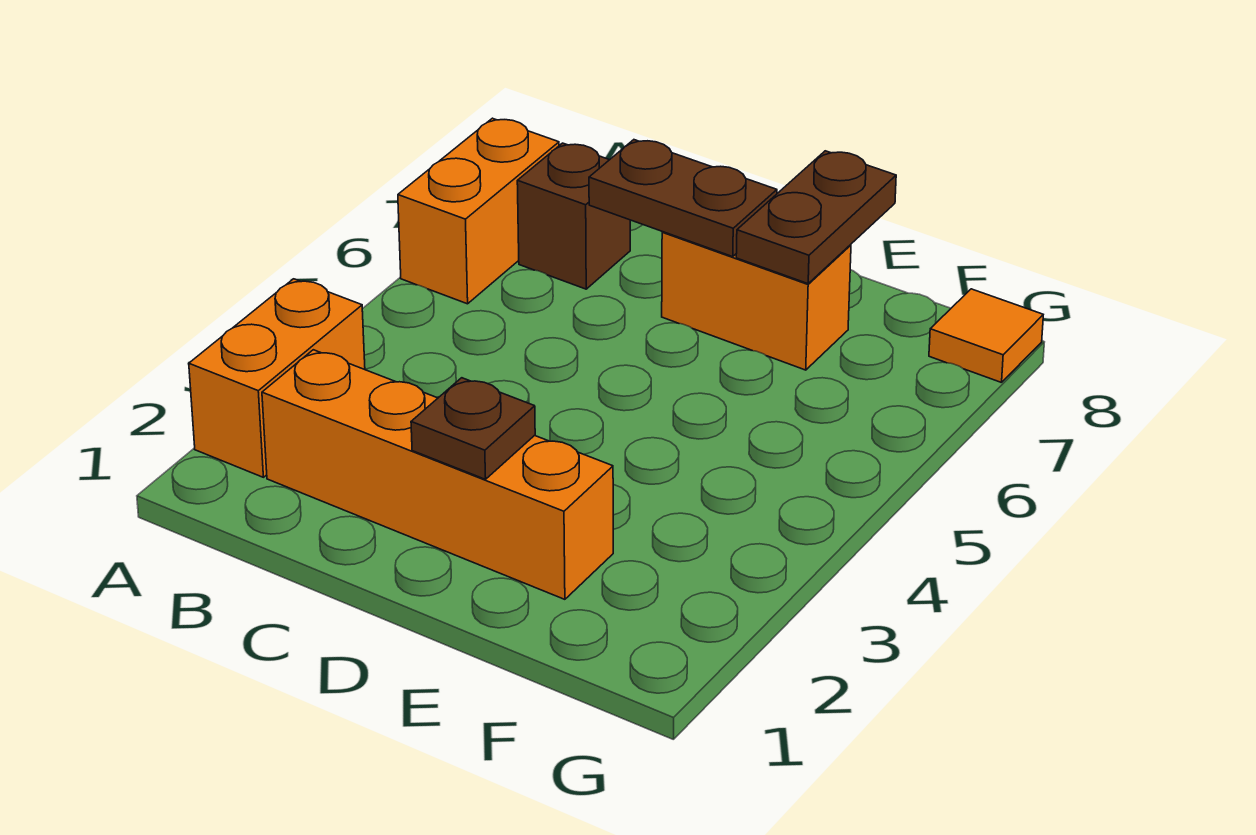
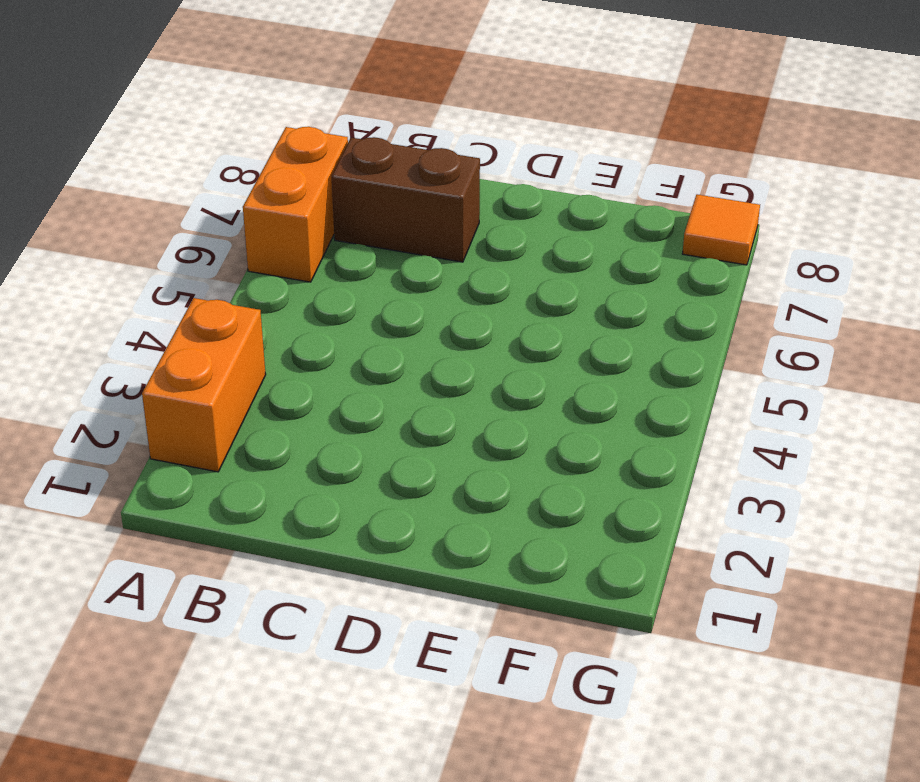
brown brick B7:C7 level 1 -> brown brick B7 level 1
none -> orange brick B2:E2 level 1
none -> orange brick D7:E7 level 1

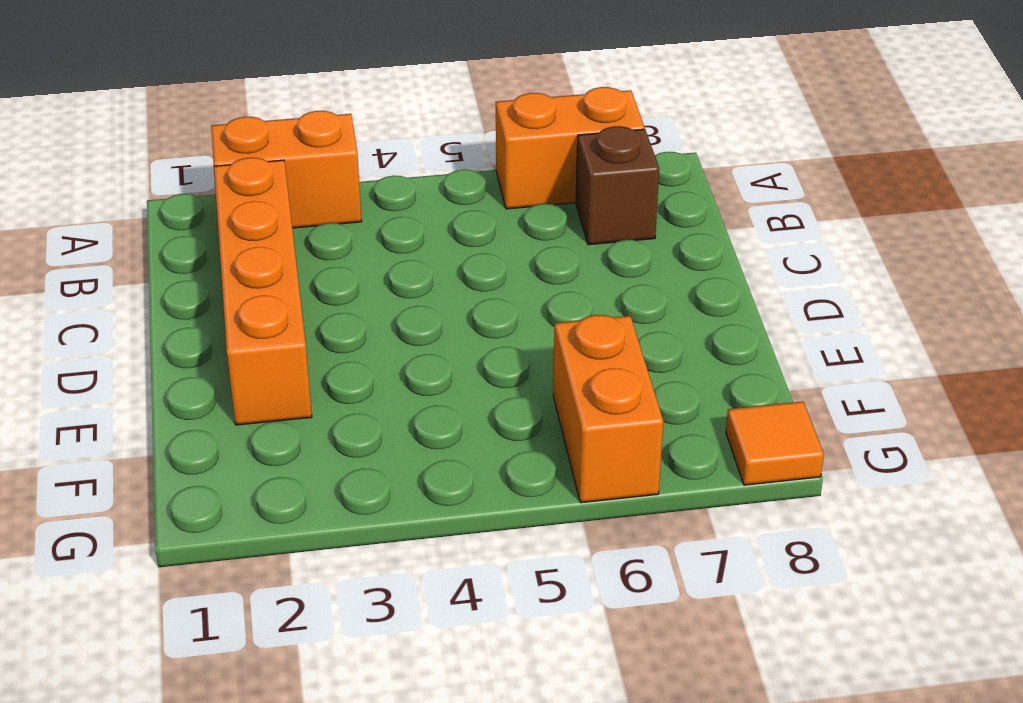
orange brick F6:G6 level 1 -> orange brick D7:E7 level 1
none -> brown plate C7:D7 level 2
none -> brown plate D2 level 2

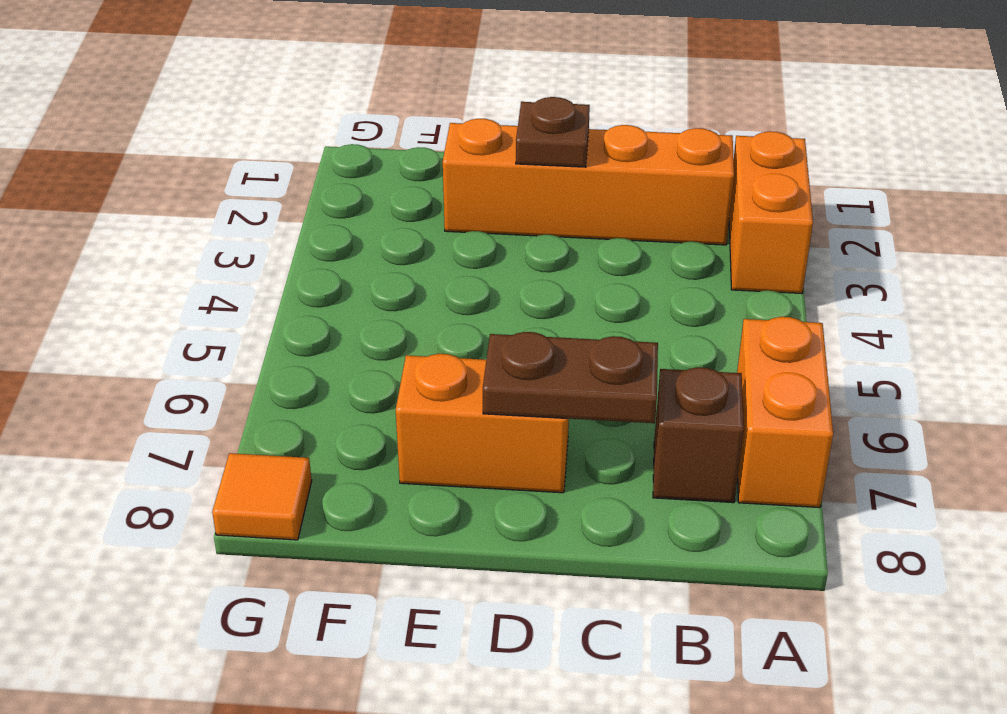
none -> brown plate E7:E8 level 2

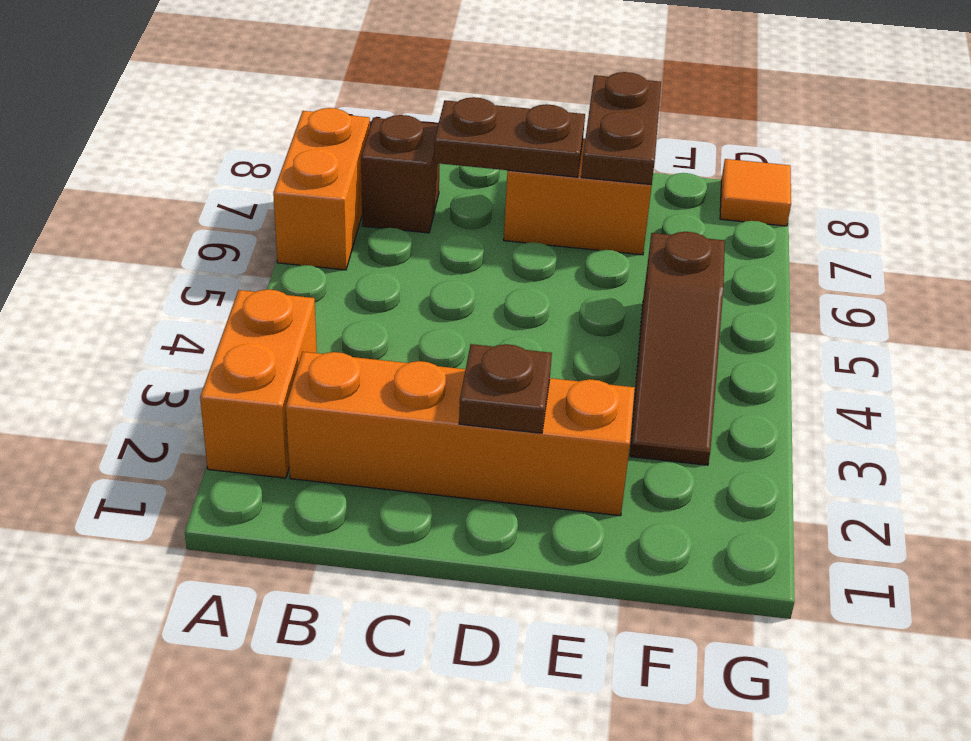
brown slope F3:F5 level 1 top 5 -> none

